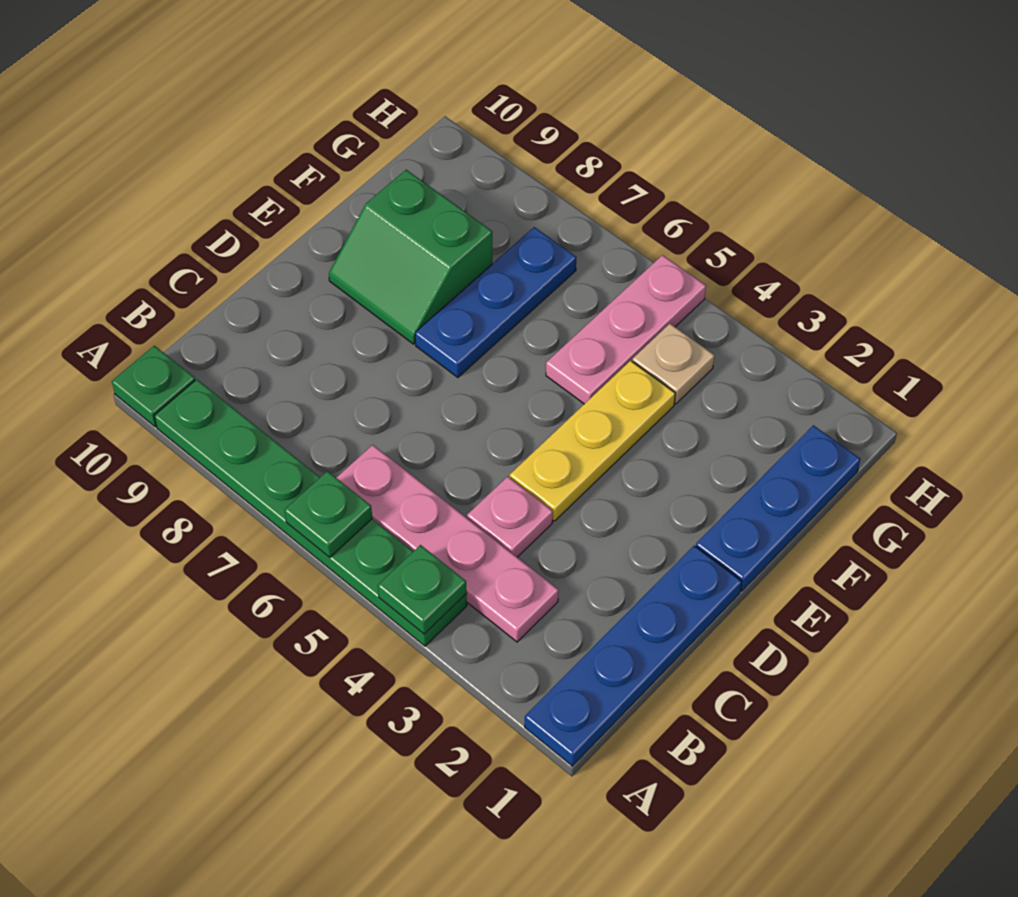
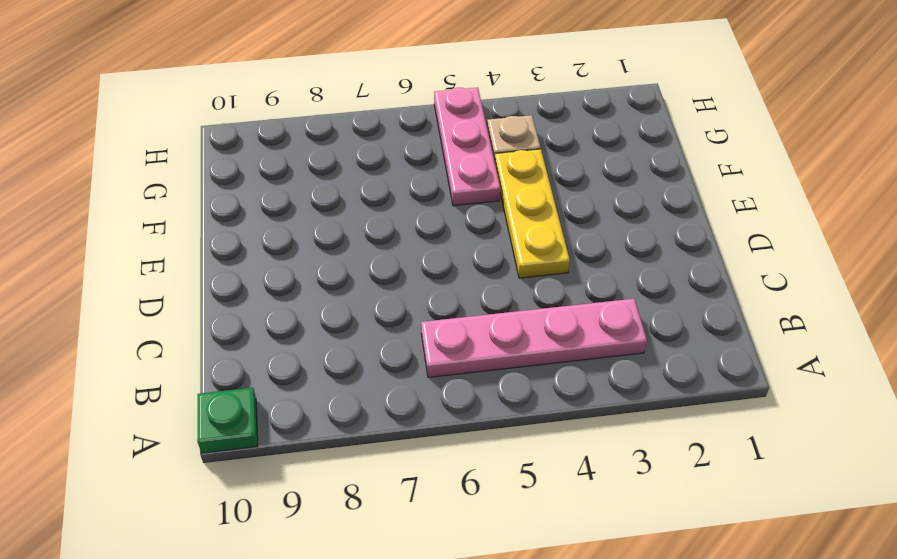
none -> blue plate A1:D1 level 1
none -> green plate A4:A9 level 1
none -> pink plate C4 level 1

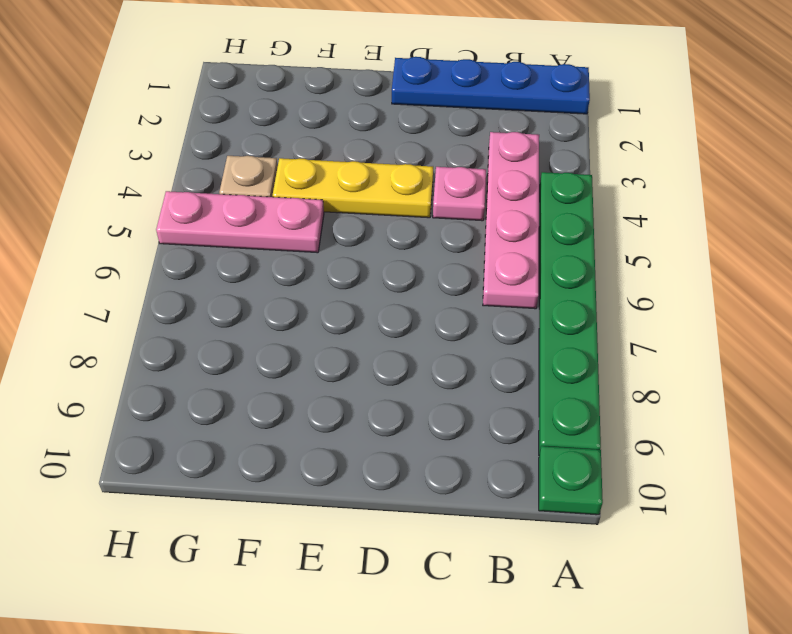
none -> blue plate E1:G1 level 1
none -> blue plate E7:G7 level 1
none -> green slope E8:F9 level 1 top F

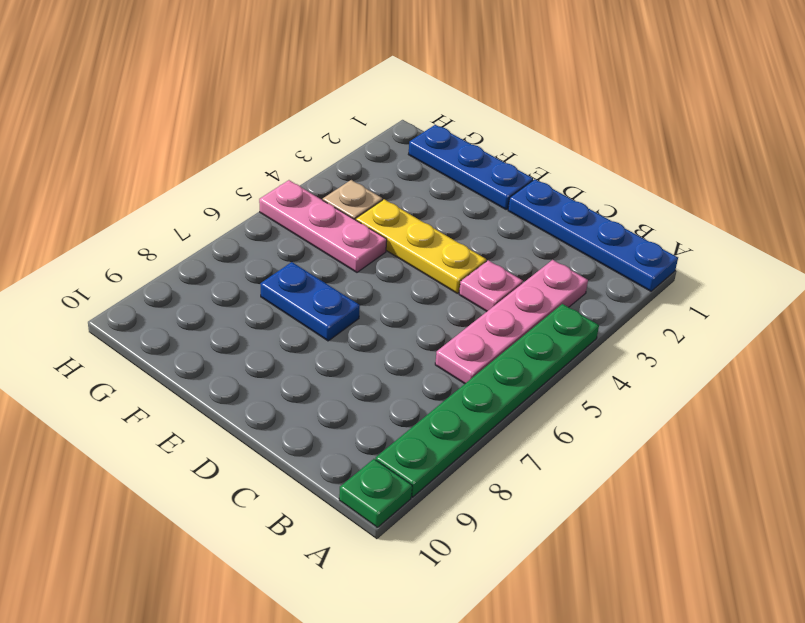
blue plate E7:F7 level 1 -> blue plate E7:G7 level 1
none -> green slope E8:F9 level 1 top F
none -> green plate A4 level 2
none -> green plate A6 level 2

